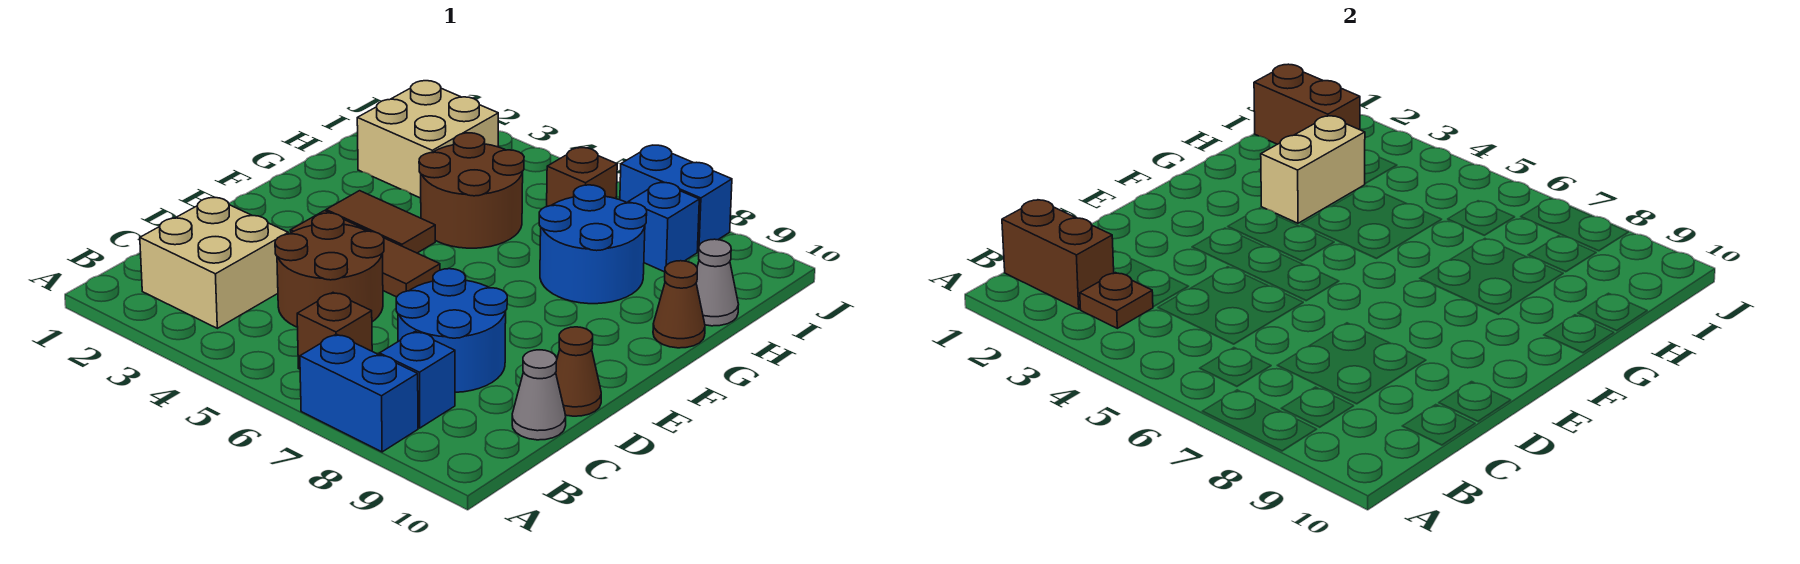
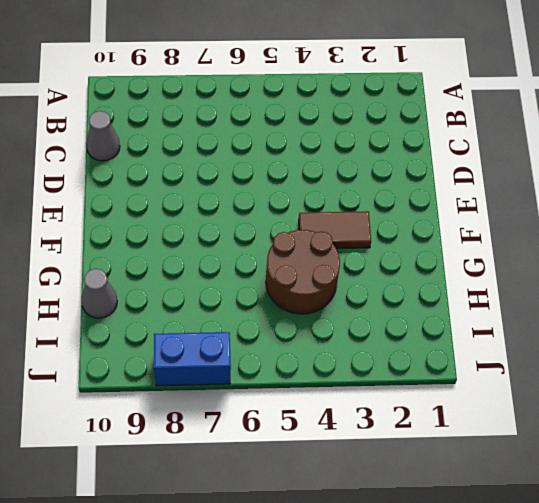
none -> blue brick A7:A8 level 1
none -> tan brick B2:C3 level 1
none -> brown brick B6 level 1

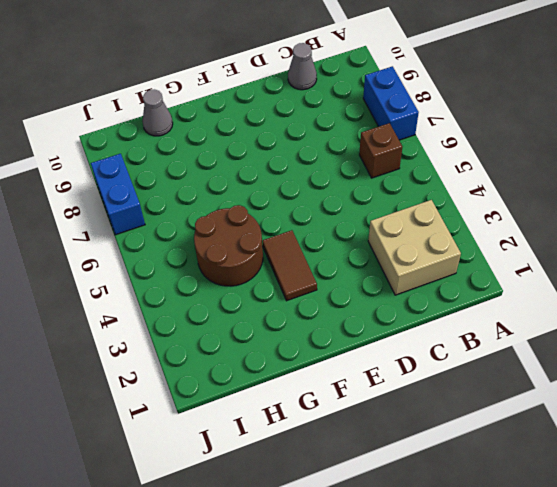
none -> blue brick B8 level 1
none -> brown round brick C4:D5 level 1
none -> blue round brick C7:D8 level 1

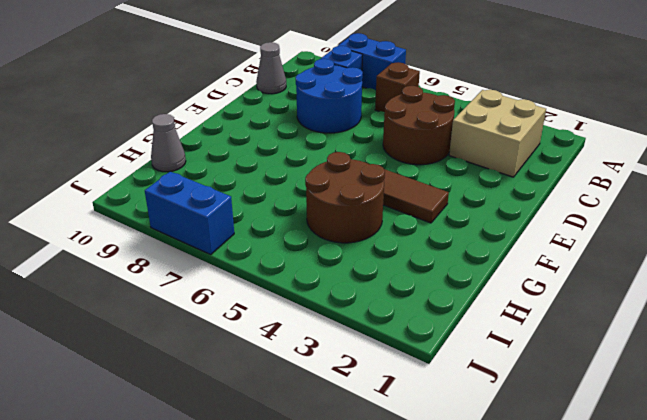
none -> brown cone D10 level 1
none -> brown tile E3:E5 level 1
none -> blue round brick G7:H8 level 1

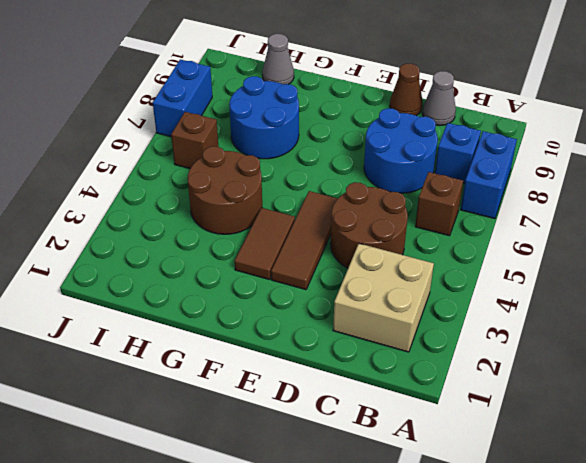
none -> brown cone G10 level 1
none -> tan brick H2:I3 level 1
none -> blue brick I8 level 1

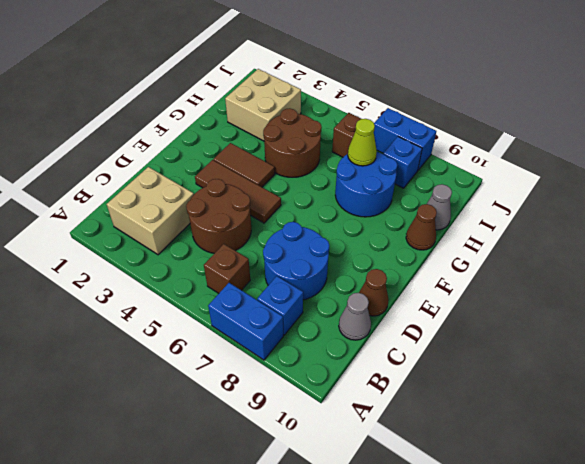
lime cone H7 level 2 -> none
none -> brown brick B1:B2 level 2
none -> brown plate B3 level 2
none -> tan brick G3:H3 level 2

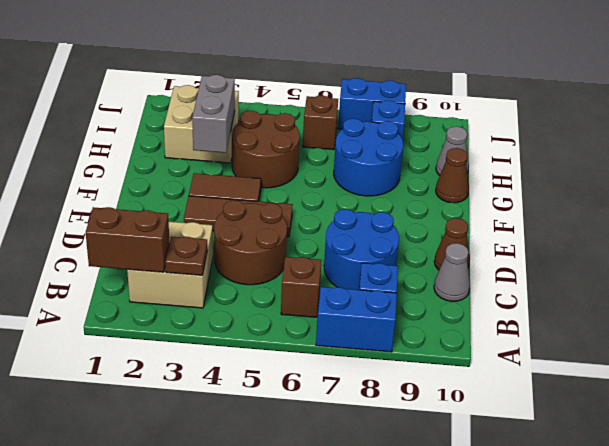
grey brick G3:H3 level 2 -> tan brick G3:H3 level 2
none -> brown brick I1:I2 level 2

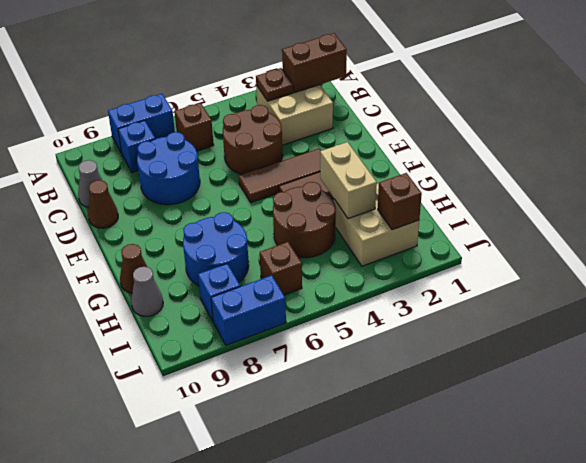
brown brick I2 level 2 -> brown brick I1:I2 level 2

